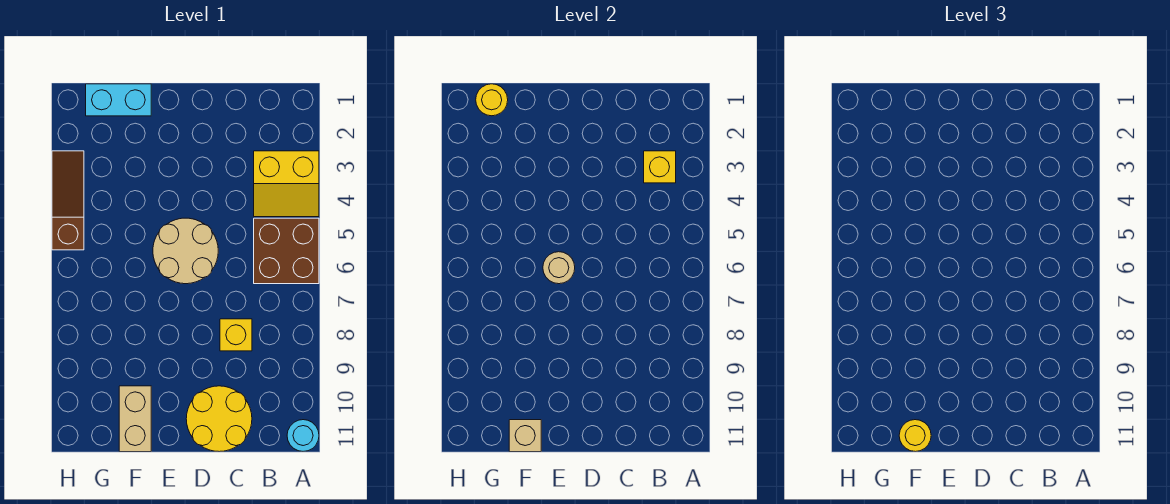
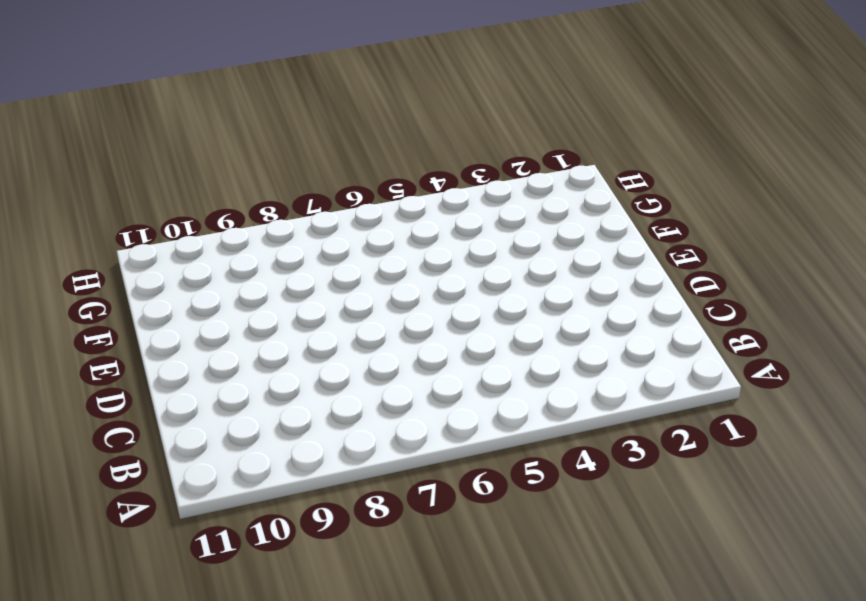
none -> yellow slope A3:B4 level 1 top 3
none -> brown brick A5:B6 level 1
none -> cyan round brick A11 level 1

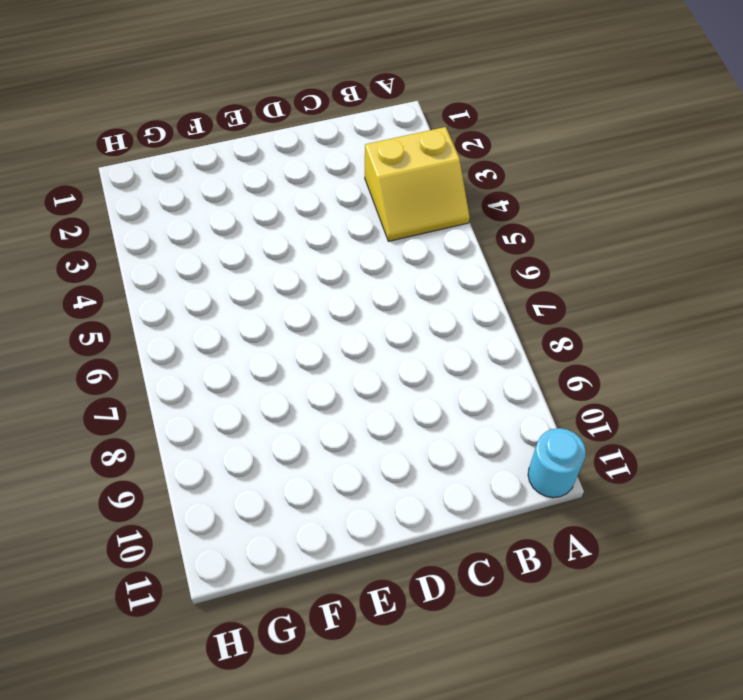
none -> brown brick A5:B6 level 1
none -> yellow brick C8 level 1
none -> yellow round brick C10:D11 level 1

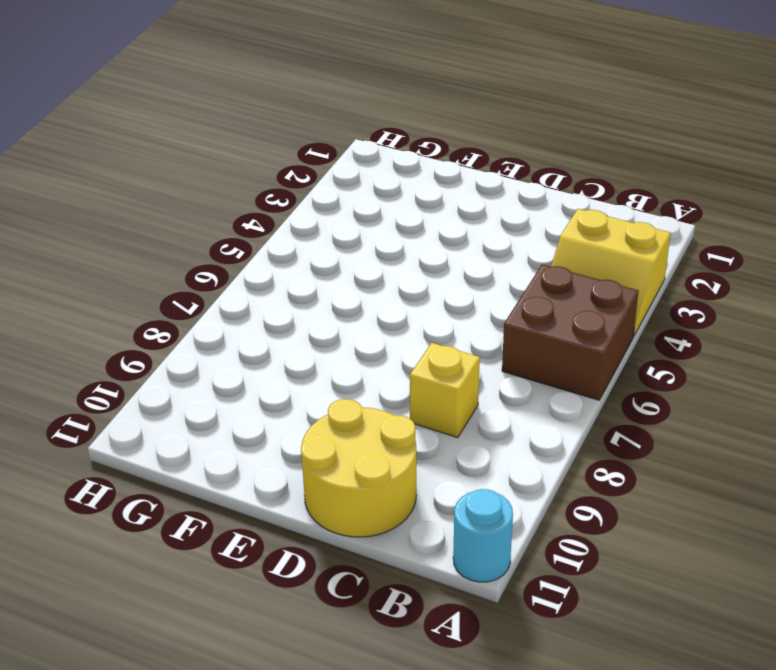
none -> tan round brick D5:E6 level 1
none -> cyan brick F1:G1 level 1
none -> tan brick F10:F11 level 1

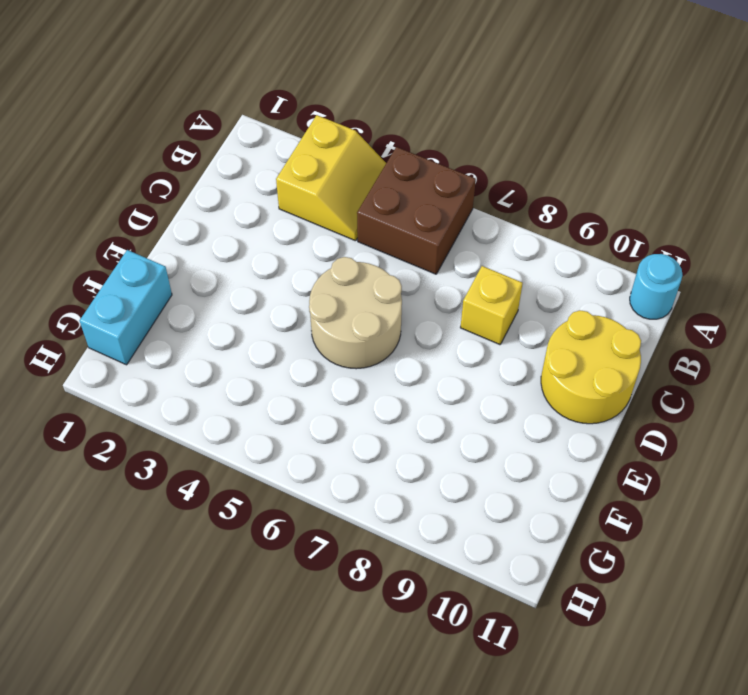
none -> tan brick F10:F11 level 1
none -> brown slope H3:H5 level 1 top 5
none -> yellow brick B3 level 2

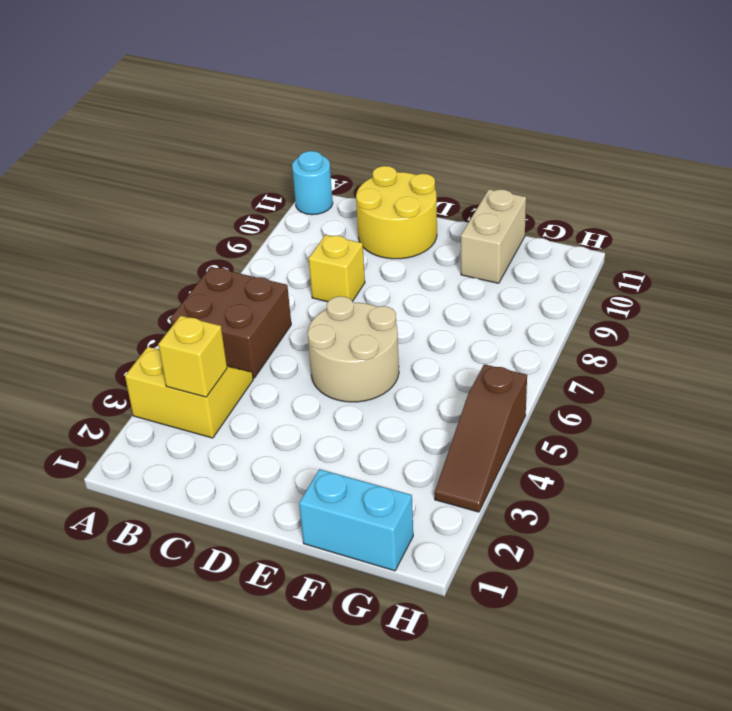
none -> tan round brick E6 level 2
none -> tan brick F11 level 2
none -> yellow round brick G1 level 2

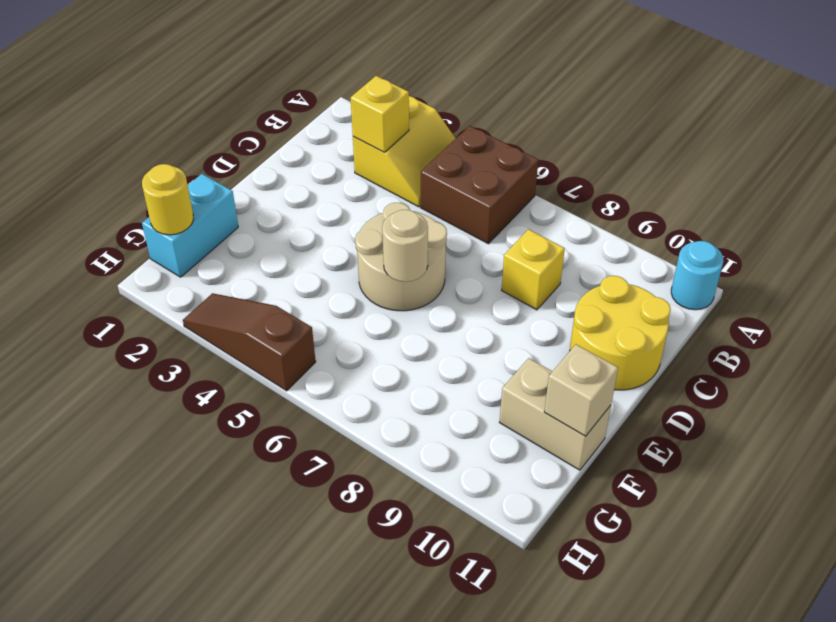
none -> yellow round brick F11 level 3

